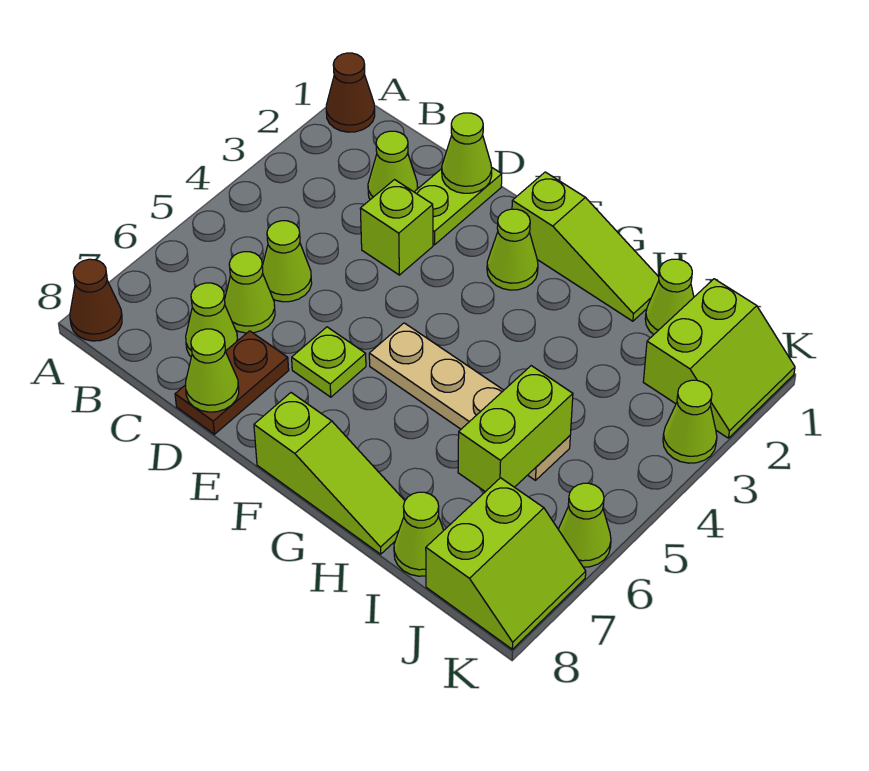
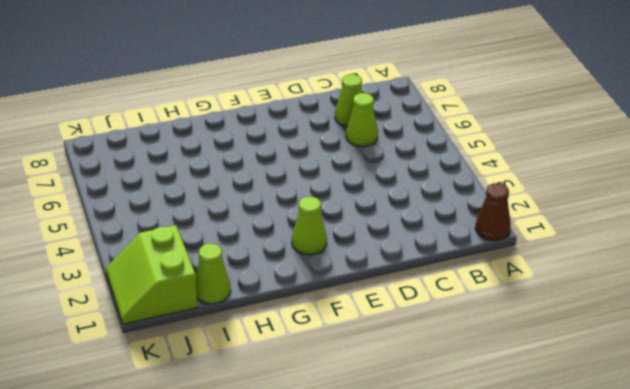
none -> brown cone A8 level 1
none -> lime cone C2 level 1
none -> lime cone C5 level 1

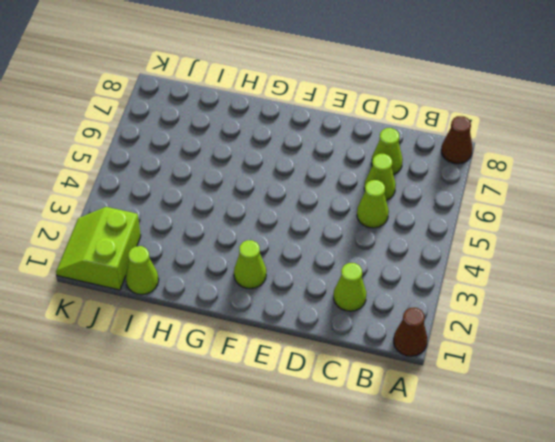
none -> lime plate D1:D2 level 1
none -> lime brick D3 level 1
none -> brown plate D7:D8 level 1

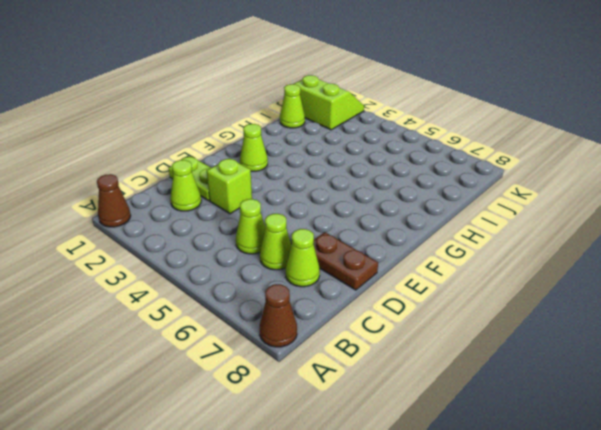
none -> lime plate E6 level 1
none -> lime slope F1:H1 level 1 top F
none -> tan plate F5:I5 level 1

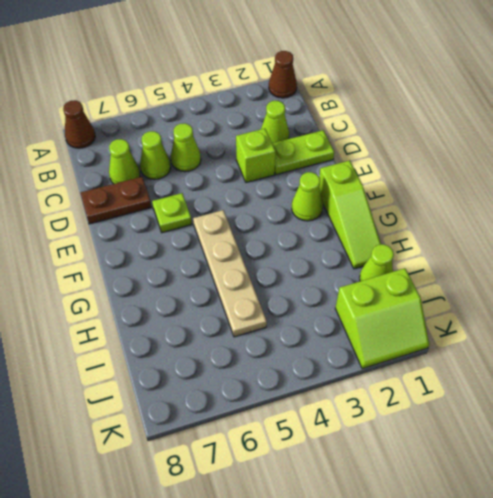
none -> lime slope F8:H8 level 1 top F
none -> lime cone I8 level 1
none -> lime slope J7:K8 level 1 top J

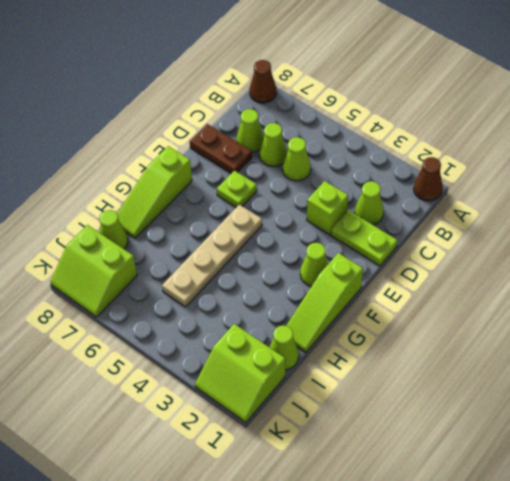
none -> lime cone K3 level 1
none -> lime cone K6 level 1
none -> lime cone D1 level 2

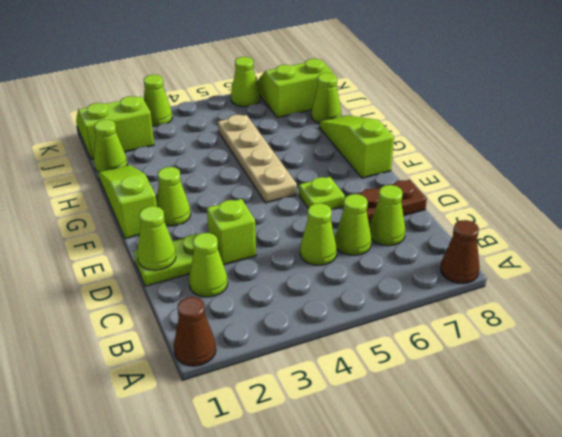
none -> lime cone D8 level 2
none -> lime brick I5:I6 level 2

